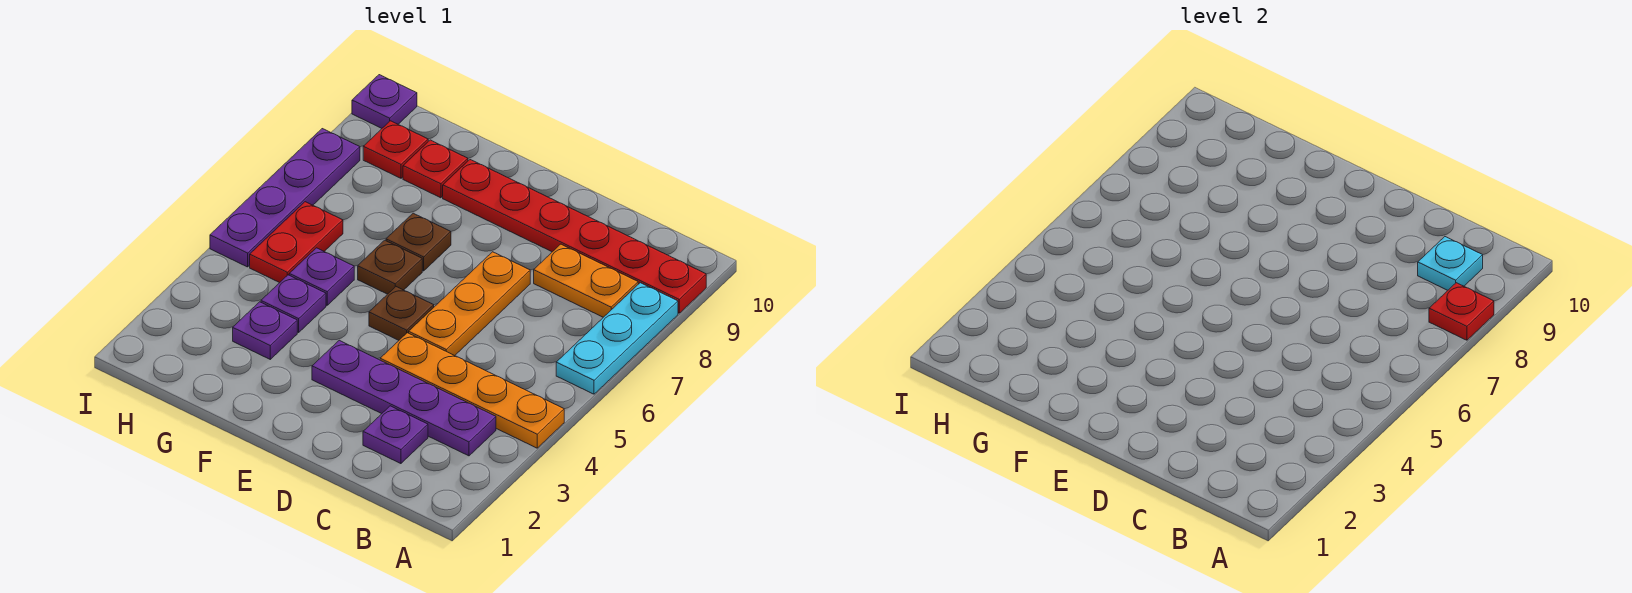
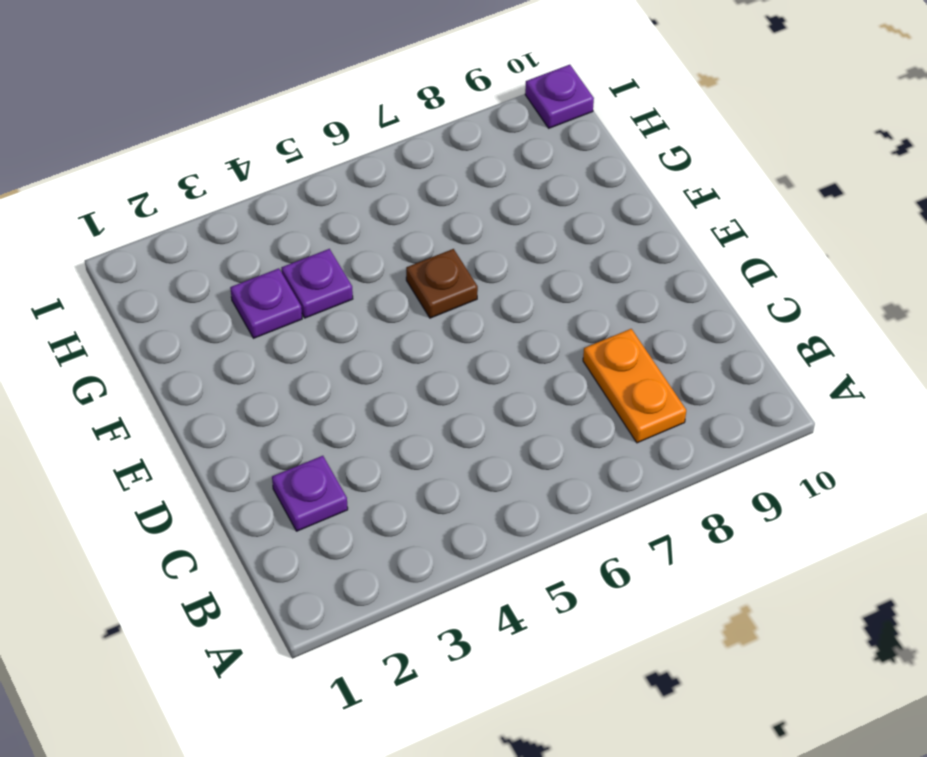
none -> orange plate A4:D4 level 1
none -> cyan plate A6:A8 level 1
none -> red plate A9:F9 level 1

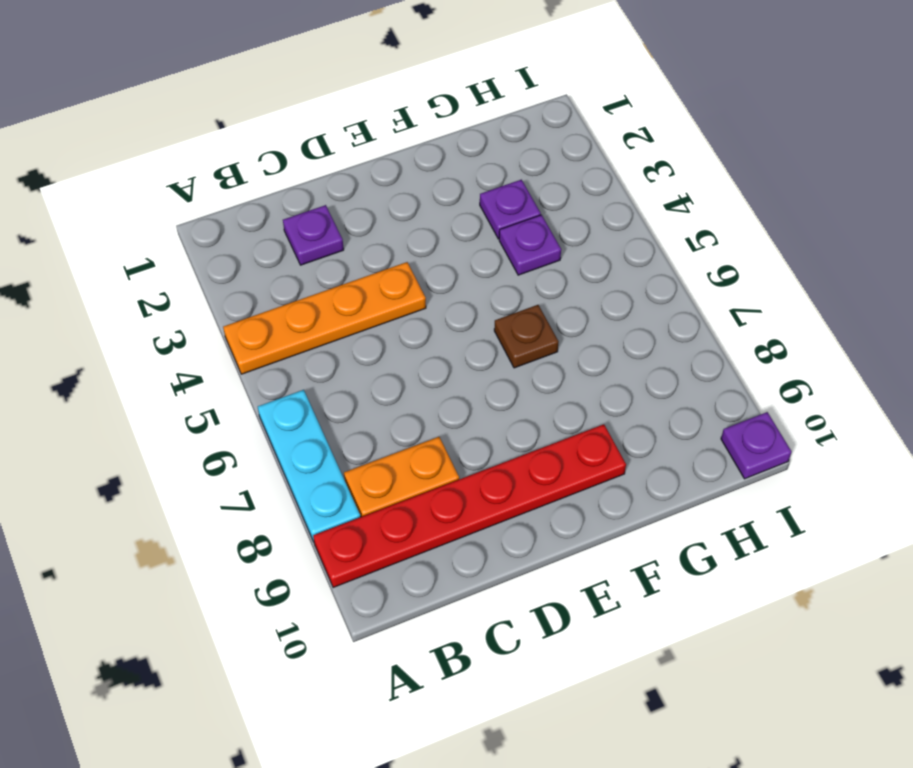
none -> purple plate B3:E3 level 1
none -> orange plate D5:D7 level 1
none -> brown plate E5 level 1

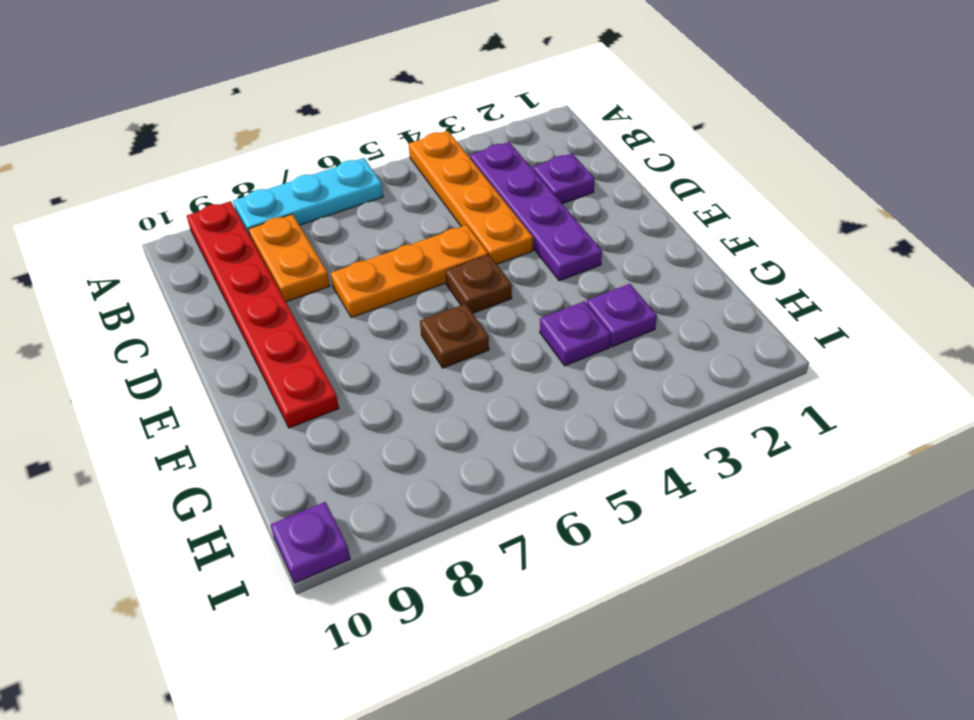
none -> brown plate F7 level 1
none -> purple plate G5 level 1
none -> red plate G9 level 1

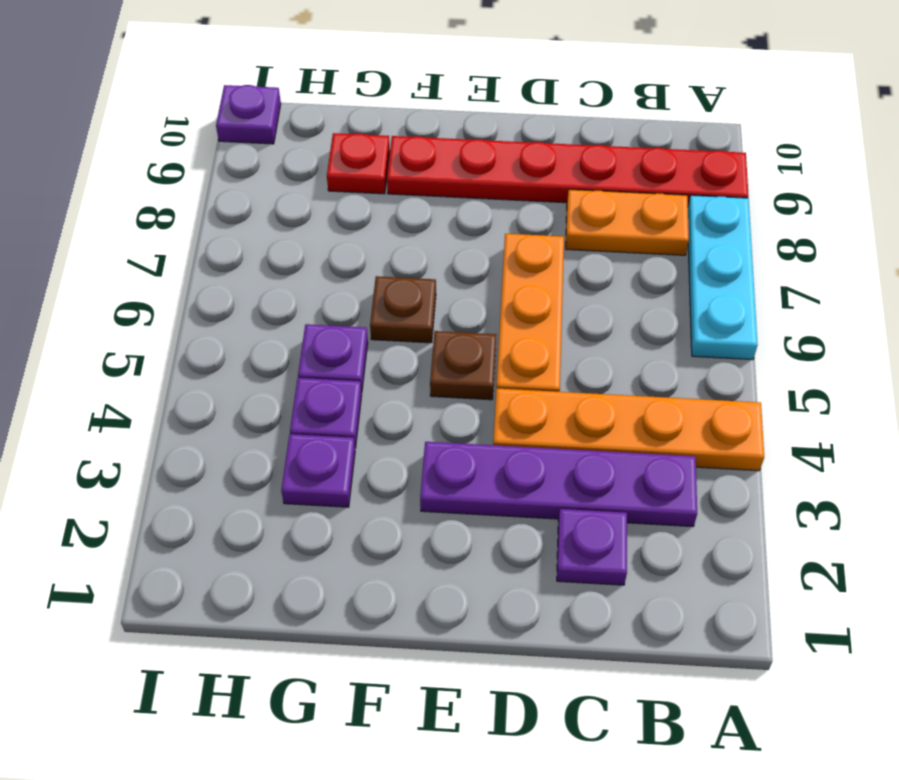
none -> brown plate F7 level 1
none -> red plate H5:H6 level 1
none -> red plate H9 level 1

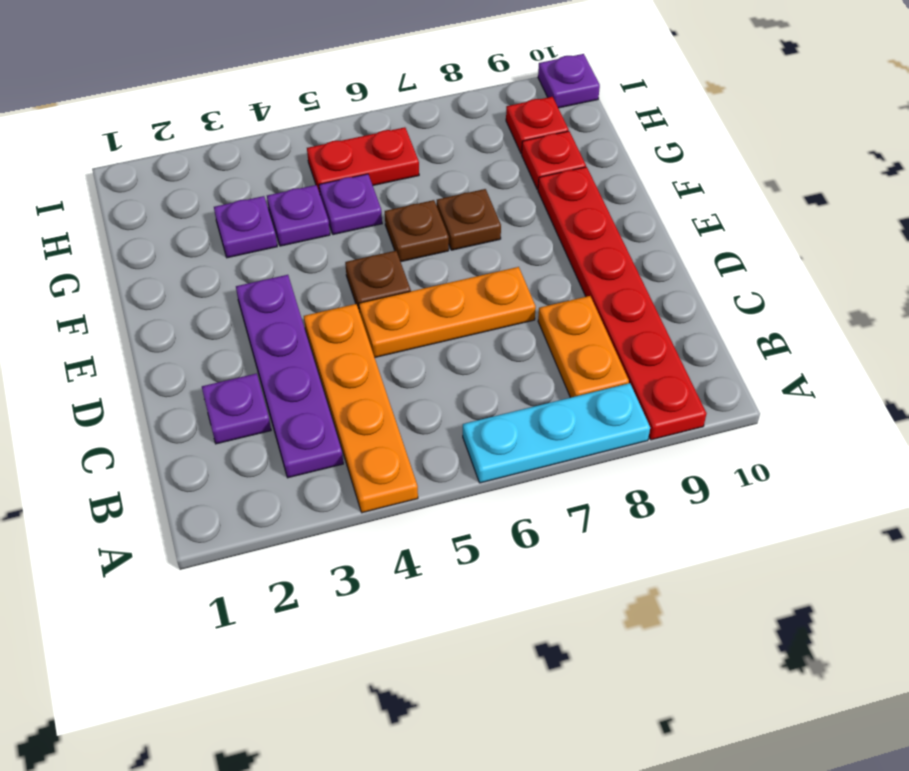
none -> purple plate I5:I8 level 1
none -> red plate A8 level 2
none -> cyan plate B9 level 2

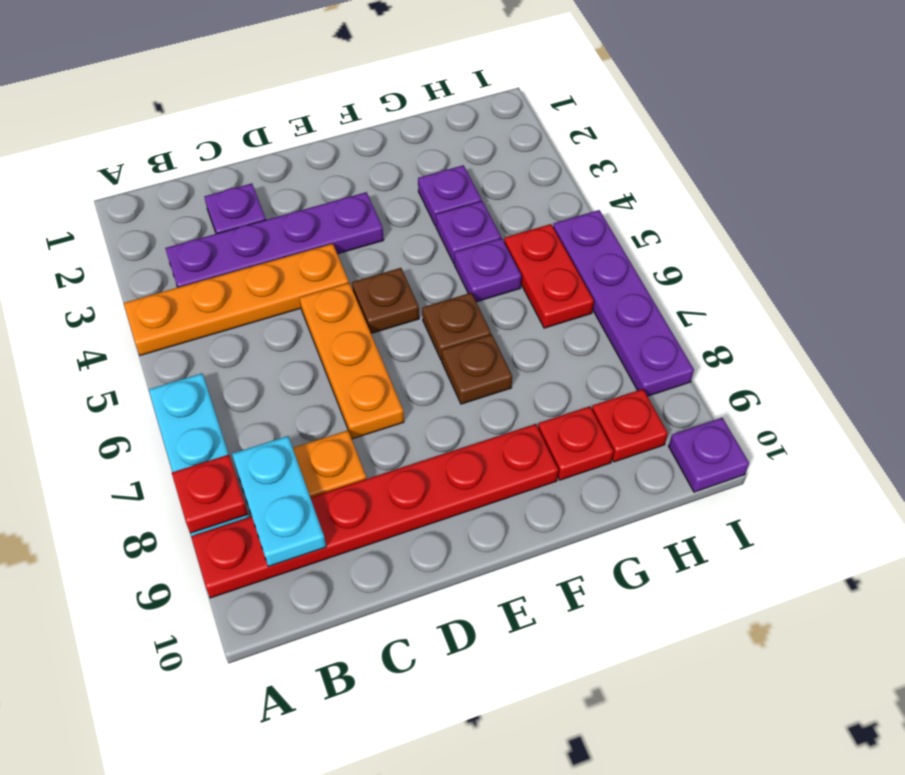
cyan plate B8:B9 level 2 -> cyan plate B9 level 2

